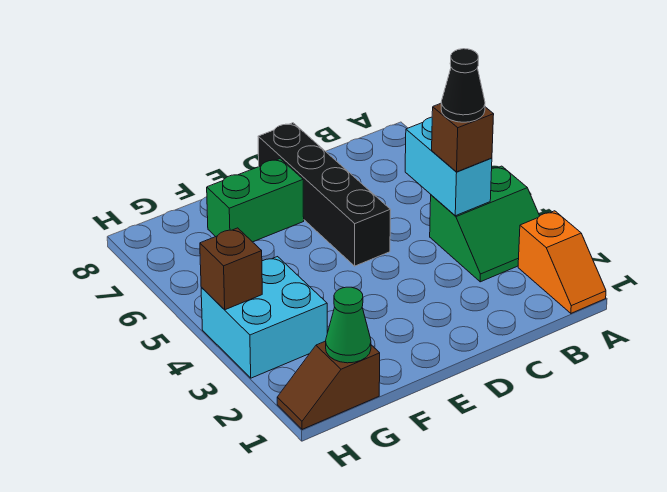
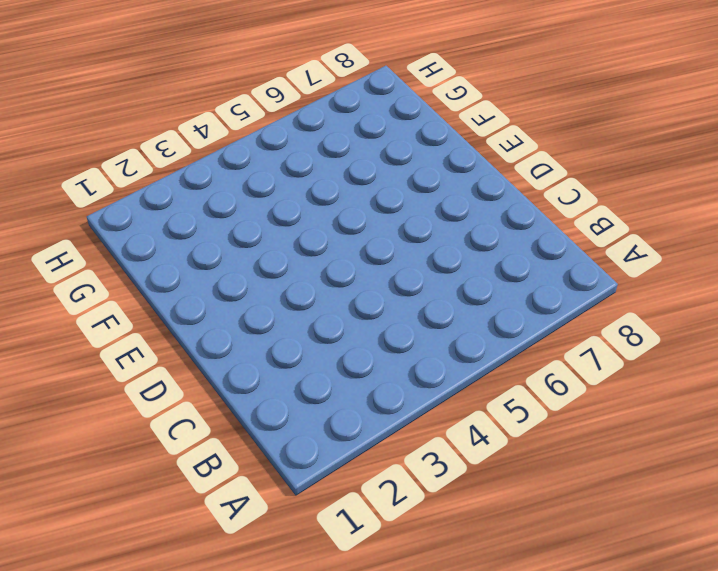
none -> orange slope A1:A2 level 1 top 2
none -> green slope A3:B4 level 1 top 4

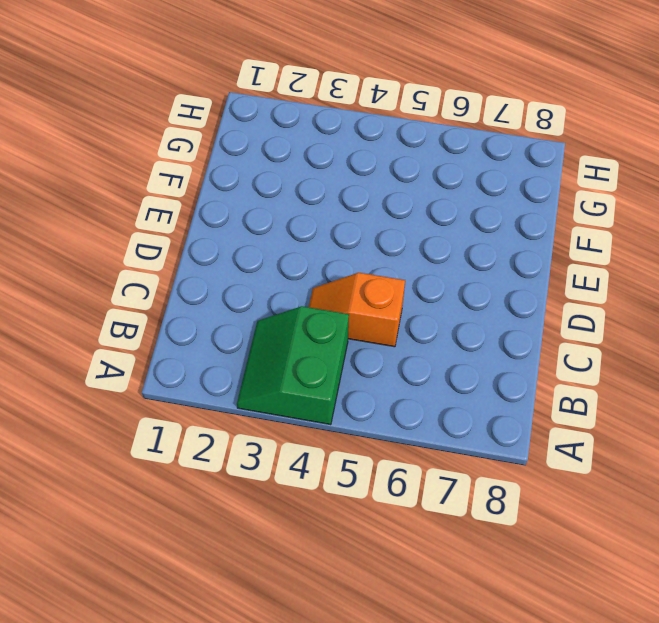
orange slope C4:C5 level 1 top 5 -> orange slope A1:A2 level 1 top 2
none -> black brick D5:D8 level 1
none -> green brick E7:F7 level 1

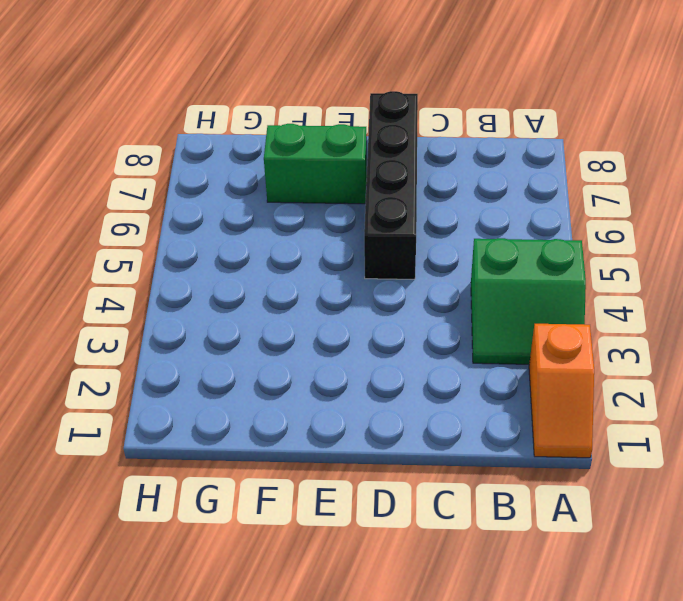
none -> brown slope G1:H1 level 1 top G
none -> cyan brick G3:H4 level 1

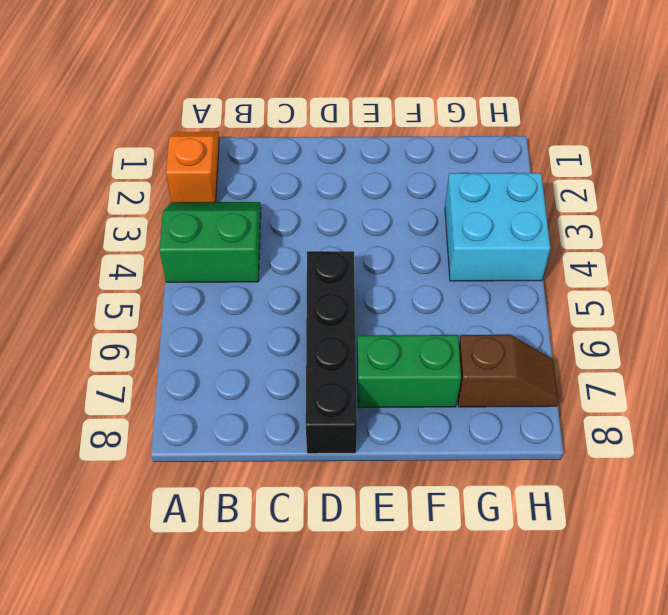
brown slope G7:H7 level 1 top G -> brown slope G1:H1 level 1 top G
none -> cyan brick B4:B5 level 2
none -> green cone G1 level 2

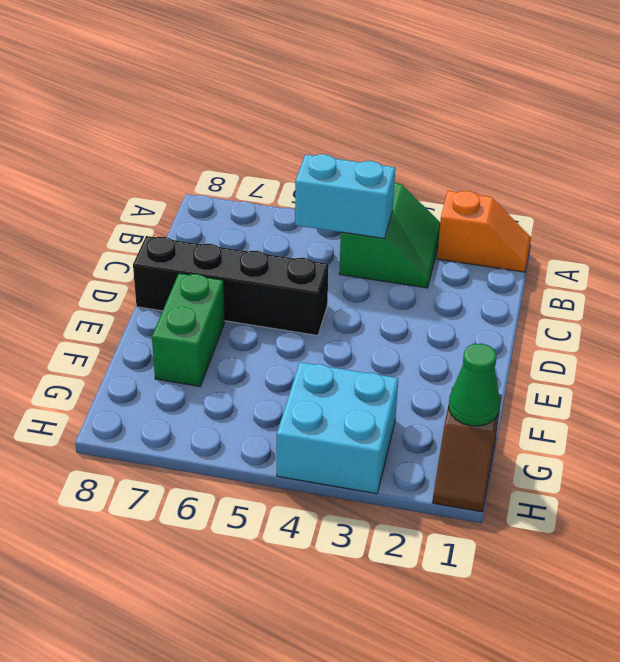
none -> brown brick H4 level 2
none -> brown brick B4 level 3

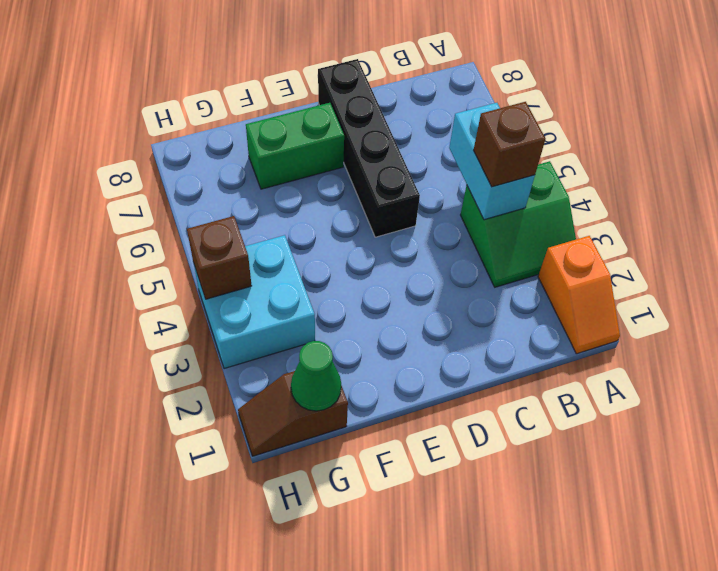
none -> black cone B4 level 4

